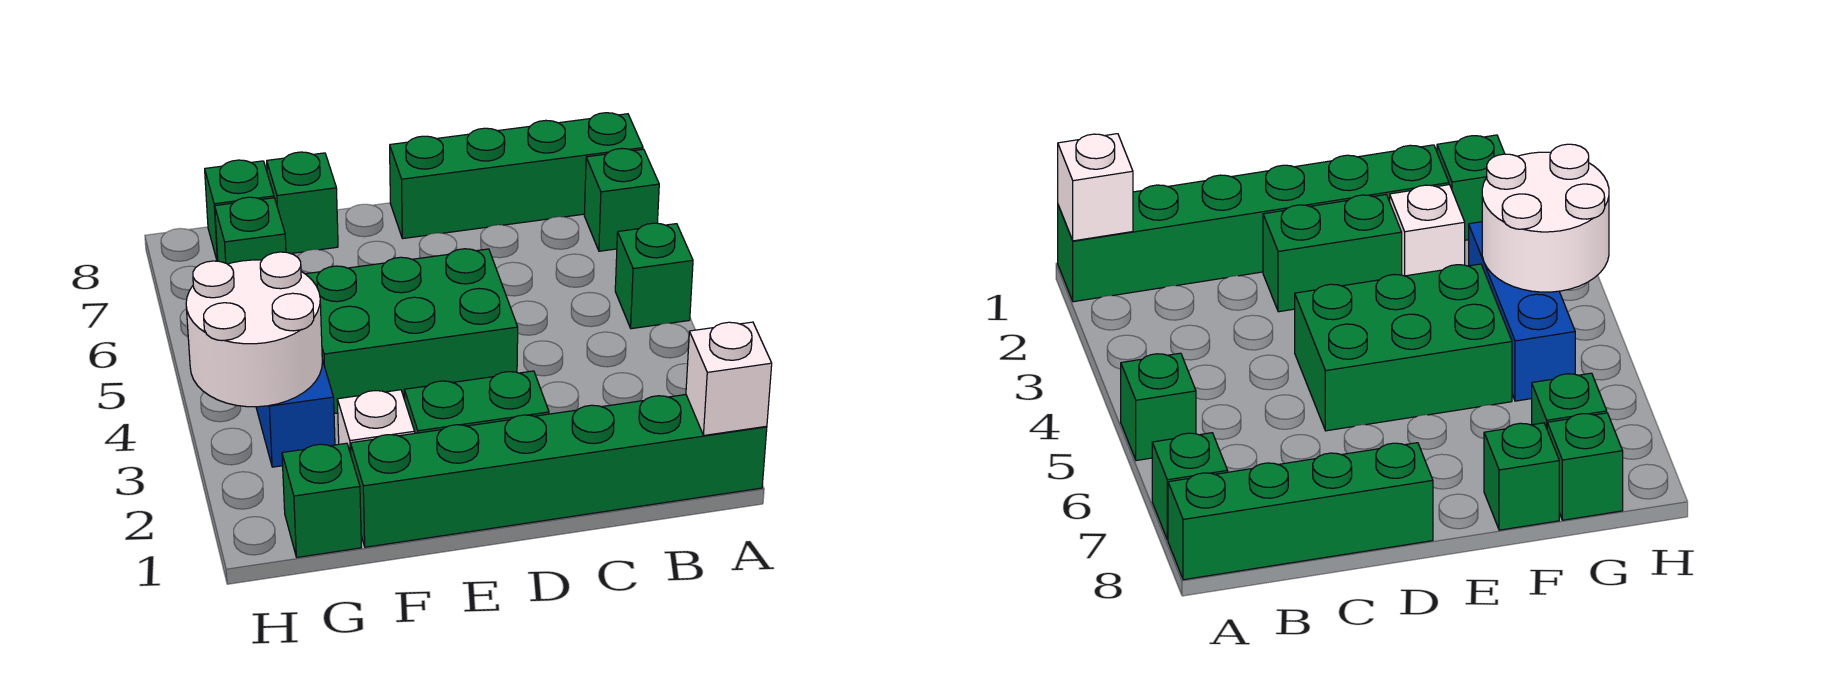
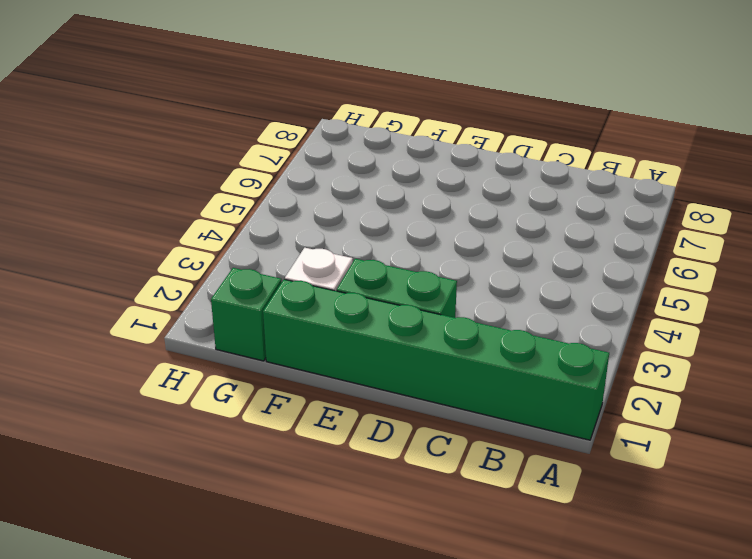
none -> green brick A5 level 1
none -> green brick A7 level 1
none -> green brick A8:D8 level 1

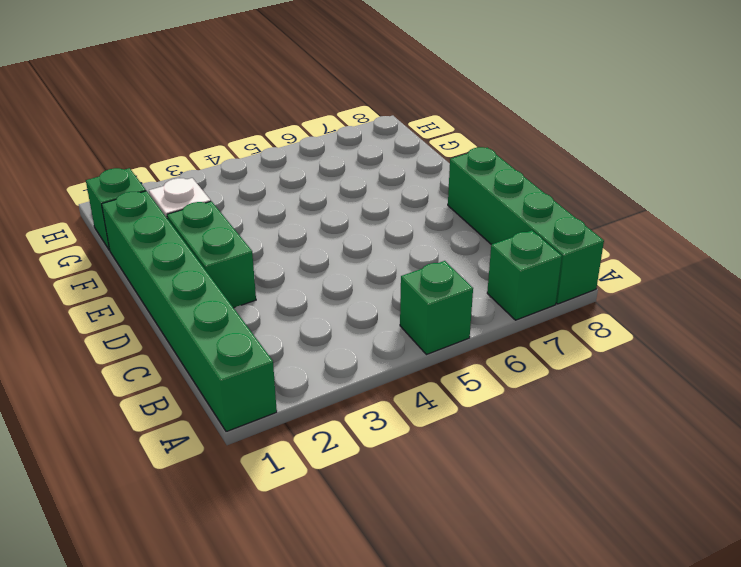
none -> green brick D4:F5 level 1
none -> green brick F8 level 1
none -> blue brick G3:G5 level 1

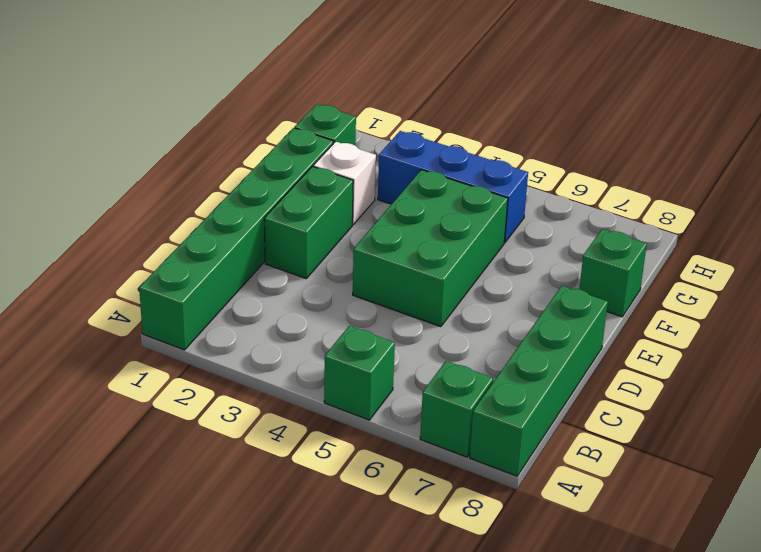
none -> green brick G7 level 1
none -> green brick G8 level 1
none -> white brick A1 level 2

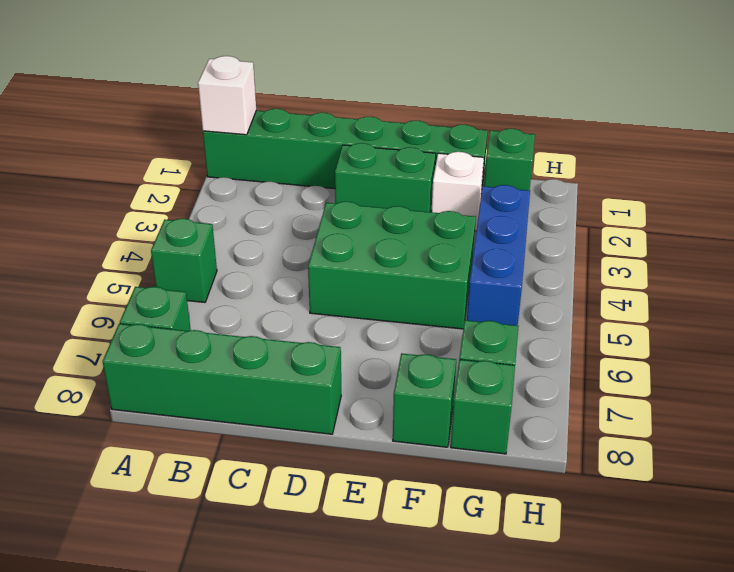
none -> white round brick G3:H4 level 2

